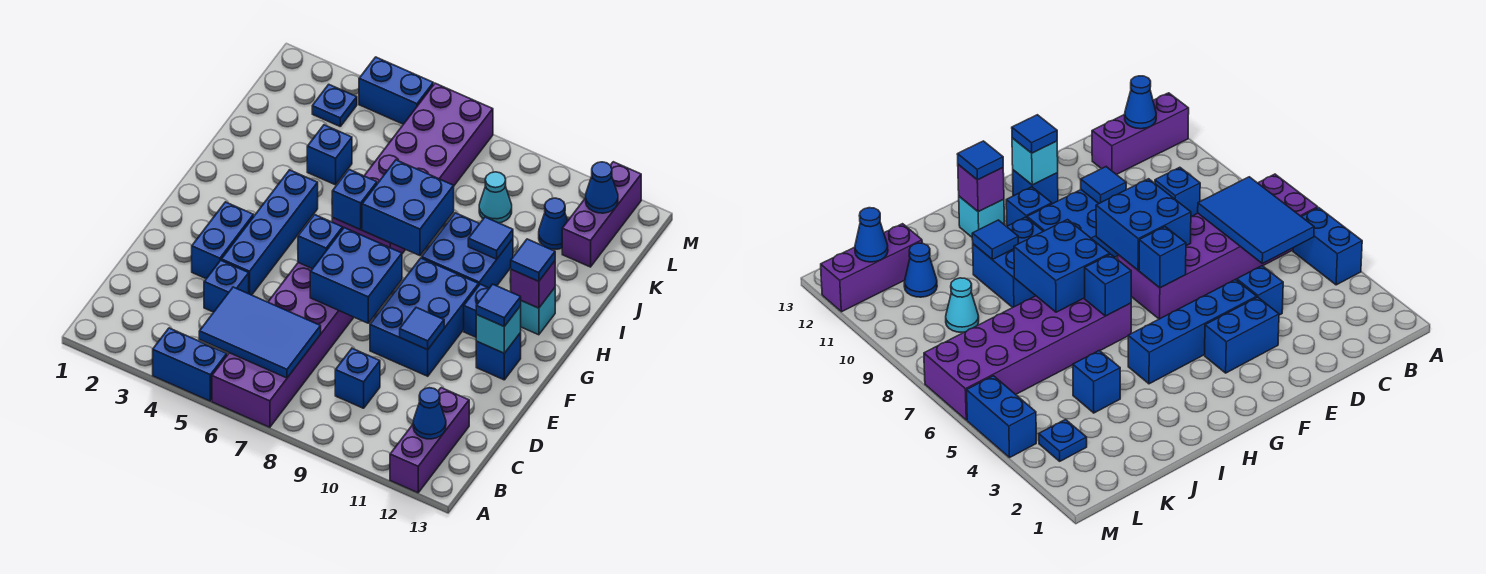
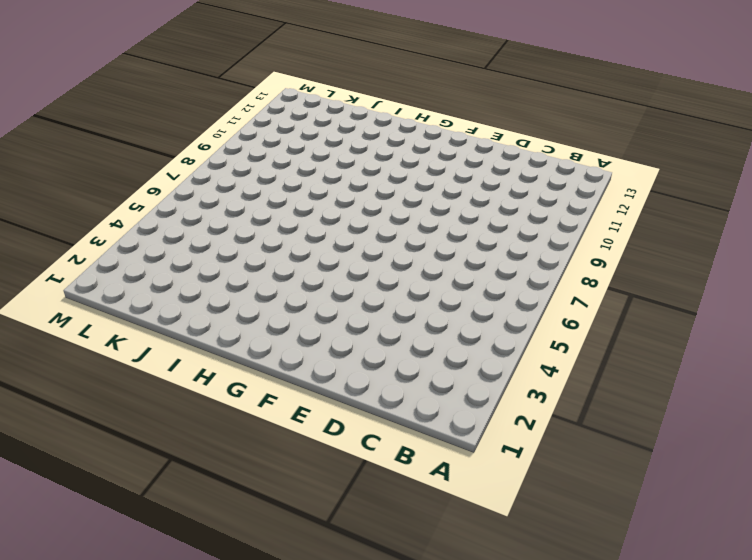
none -> blue brick A4:A5 level 1
none -> purple brick A6:F7 level 1
none -> purple brick A12:C12 level 1
none -> blue brick C9 level 1

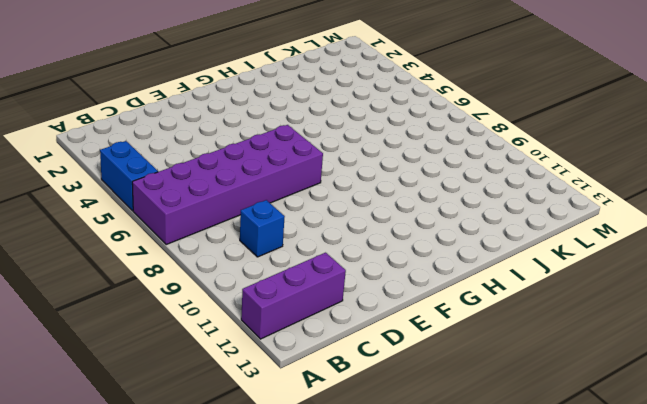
none -> blue brick D4 level 1
none -> blue brick E3:F3 level 1
none -> blue brick E4:H4 level 1
none -> blue brick E9:G10 level 1

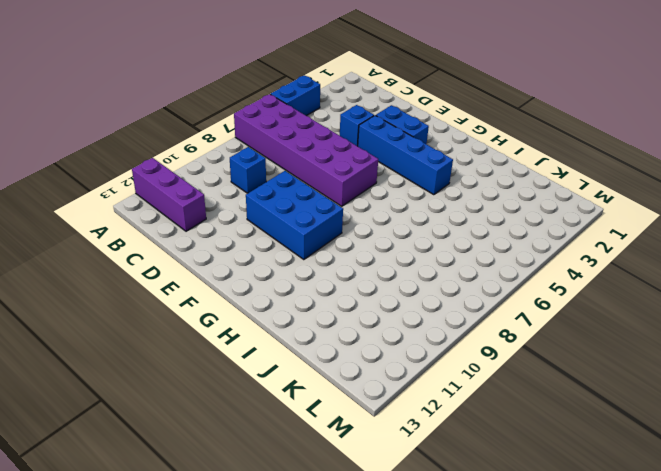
none -> blue brick F12 level 1
none -> blue brick G11 level 1
none -> purple brick H6:M7 level 1
none -> blue brick H9:I10 level 1

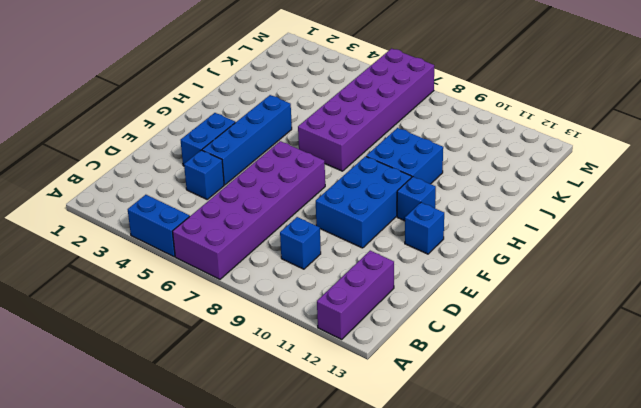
none -> cyan brick H12 level 1
none -> blue brick J4 level 1
none -> cyan cone K9 level 1
none -> blue cone K11 level 1

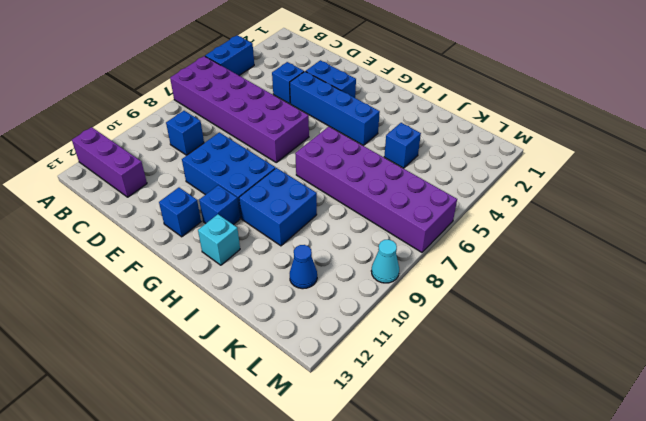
cyan cone M9 level 1 -> cyan cone K9 level 1
none -> purple brick K12:M12 level 1
none -> blue plate L3 level 1
none -> blue brick M4:M5 level 1
none -> blue tile B5:C7 level 2

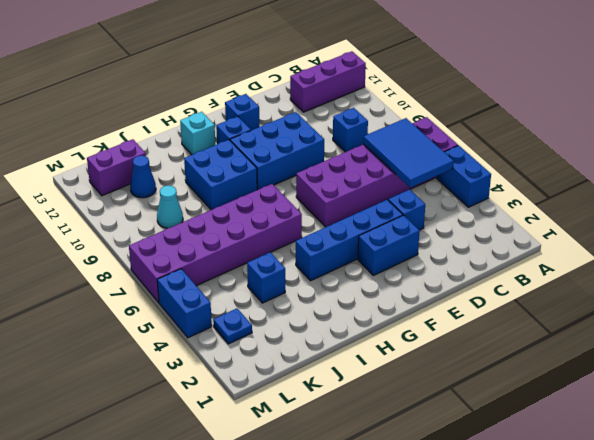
purple brick K12:L12 level 1 -> purple brick K12:M12 level 1
none -> blue cone B12 level 2
none -> blue brick E7:F8 level 2
none -> blue tile E10 level 2
none -> blue brick F6 level 2

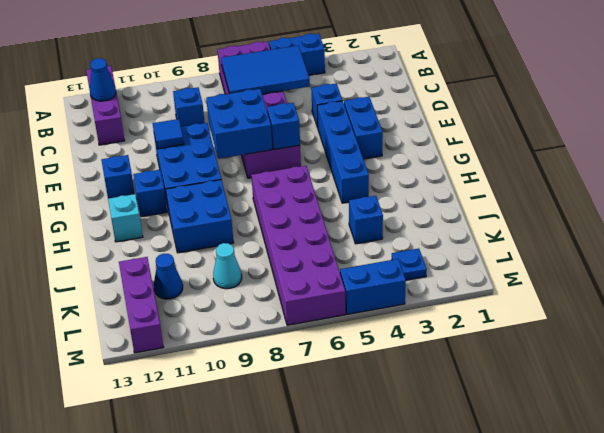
none -> cyan brick F12 level 2
none -> blue brick H6 level 2
none -> blue brick H7:I8 level 2
none -> purple brick H12 level 2

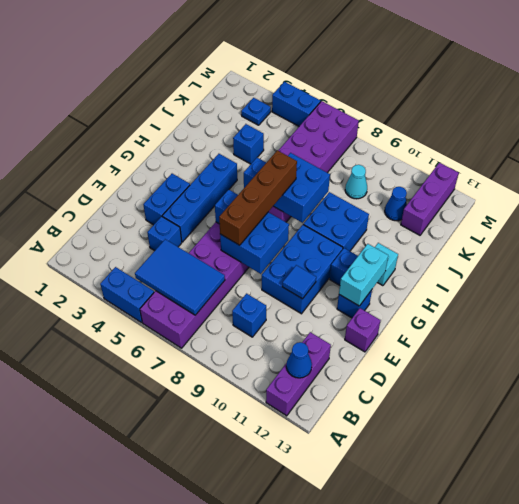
brown brick E7:H7 level 3 -> none
purple brick E13 level 1 -> purple brick H12 level 2
cyan brick F12:G12 level 2 -> cyan brick F12 level 2
none -> blue tile I10 level 2
none -> blue cone L12 level 2
none -> blue tile F12 level 3
none -> blue tile H12 level 3

